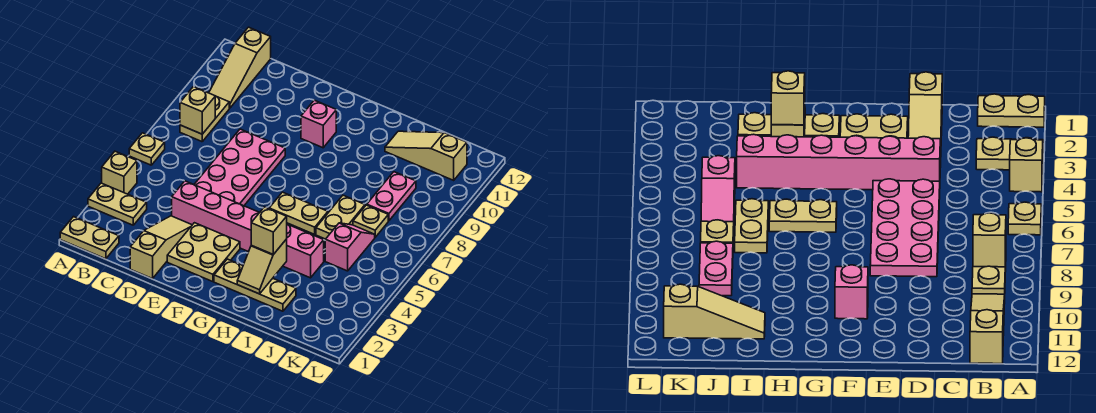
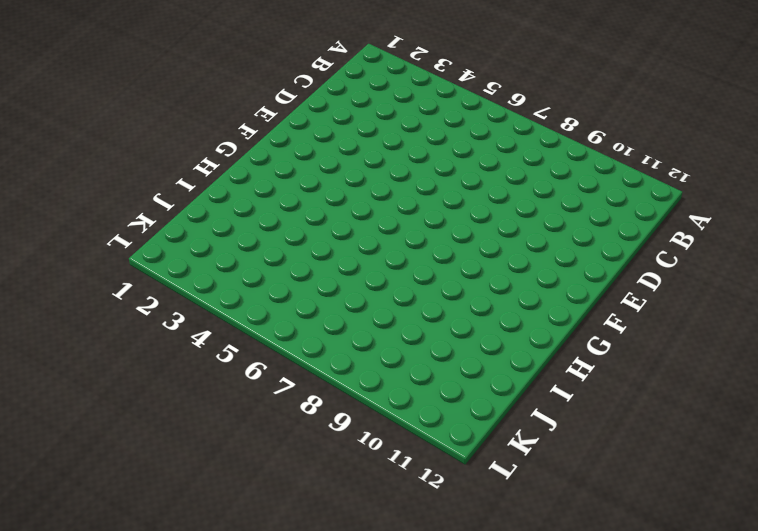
none -> tan plate A1:B1 level 1
none -> tan plate A3:B3 level 1
none -> tan brick A4 level 1

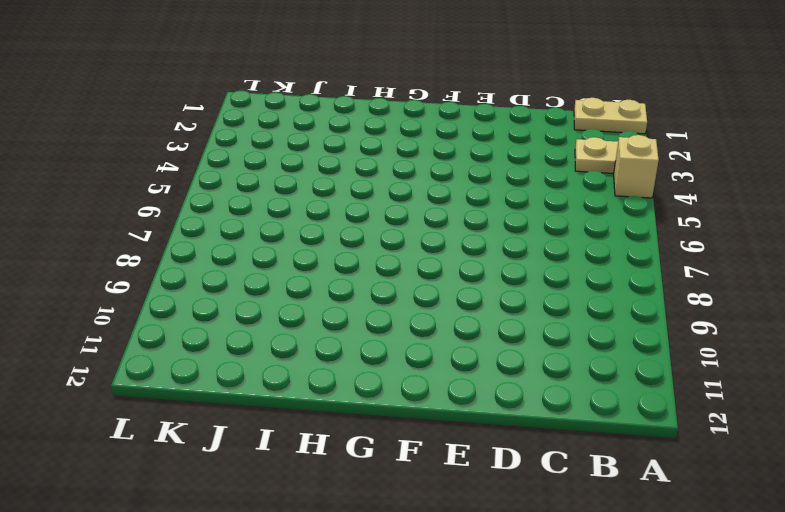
none -> tan plate A6 level 1
none -> tan plate B8:B9 level 1
none -> tan slope B10:B12 level 1 top 12

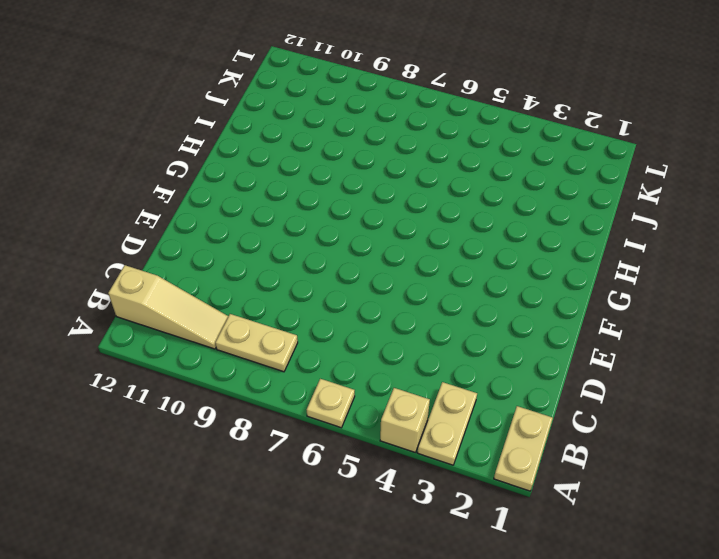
none -> tan slope D1:D3 level 1 top 1
none -> pink brick D4:I4 level 1
none -> pink plate D5:E8 level 1

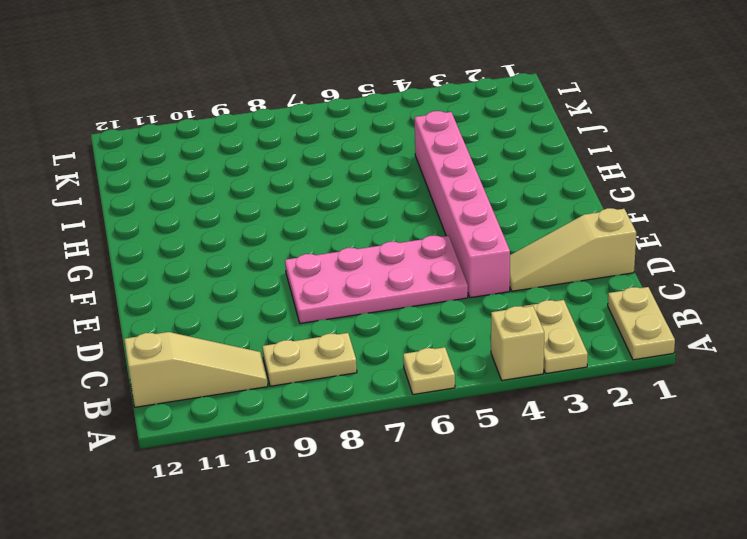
none -> tan plate E2:F3 level 1
none -> pink brick F10 level 1
none -> tan plate G2:I2 level 1

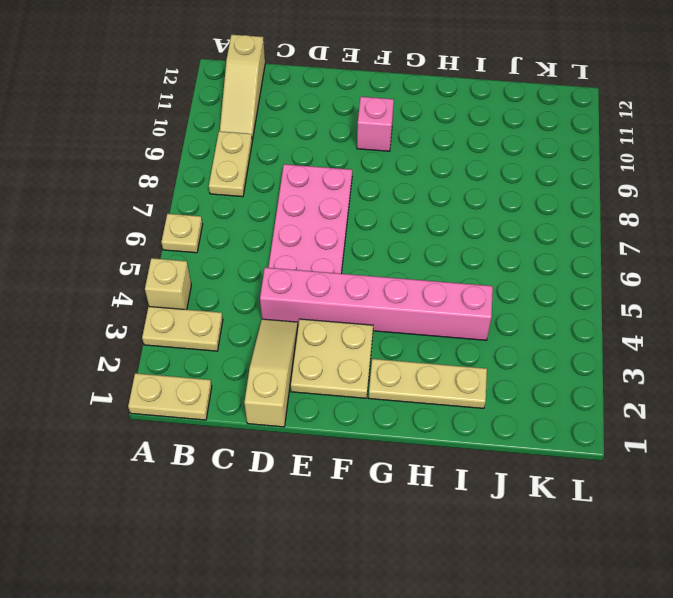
none -> tan plate G6:H6 level 1
none -> tan plate I6:I7 level 1
none -> tan slope I11:K11 level 1 top K

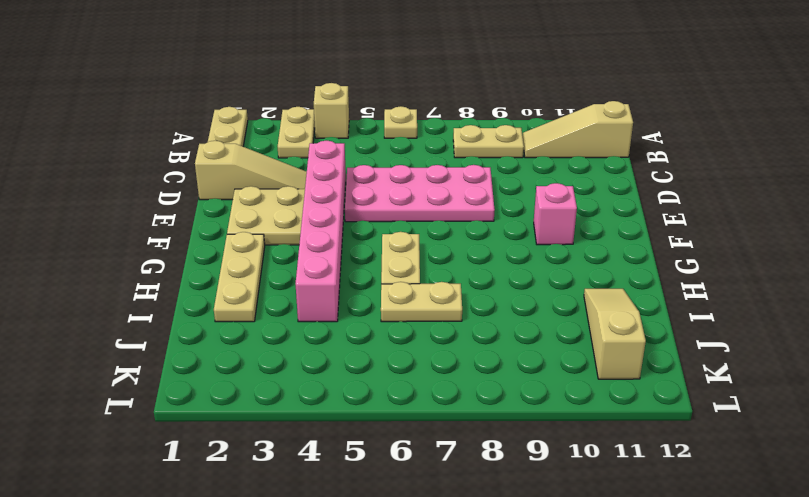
none -> pink slope J5:J6 level 1 top 5
none -> tan plate J7 level 1
none -> pink plate J8:J9 level 1

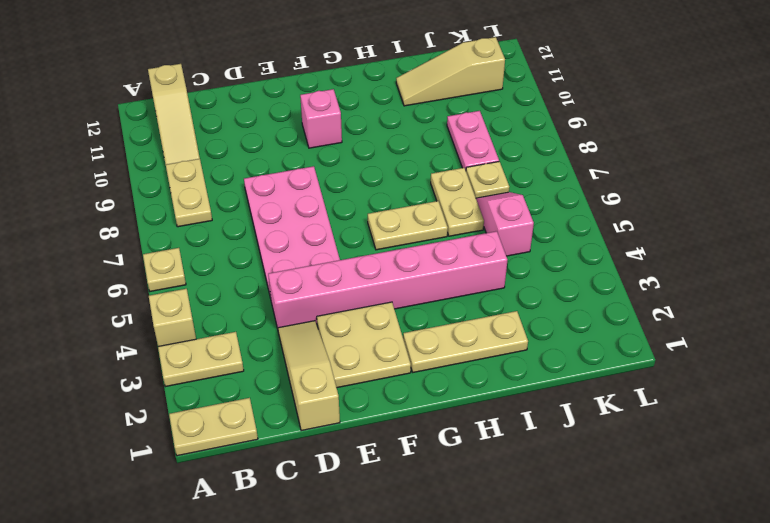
none -> tan brick B8 level 2
none -> tan slope H2:H3 level 2 top 3
none -> tan brick H3 level 3

